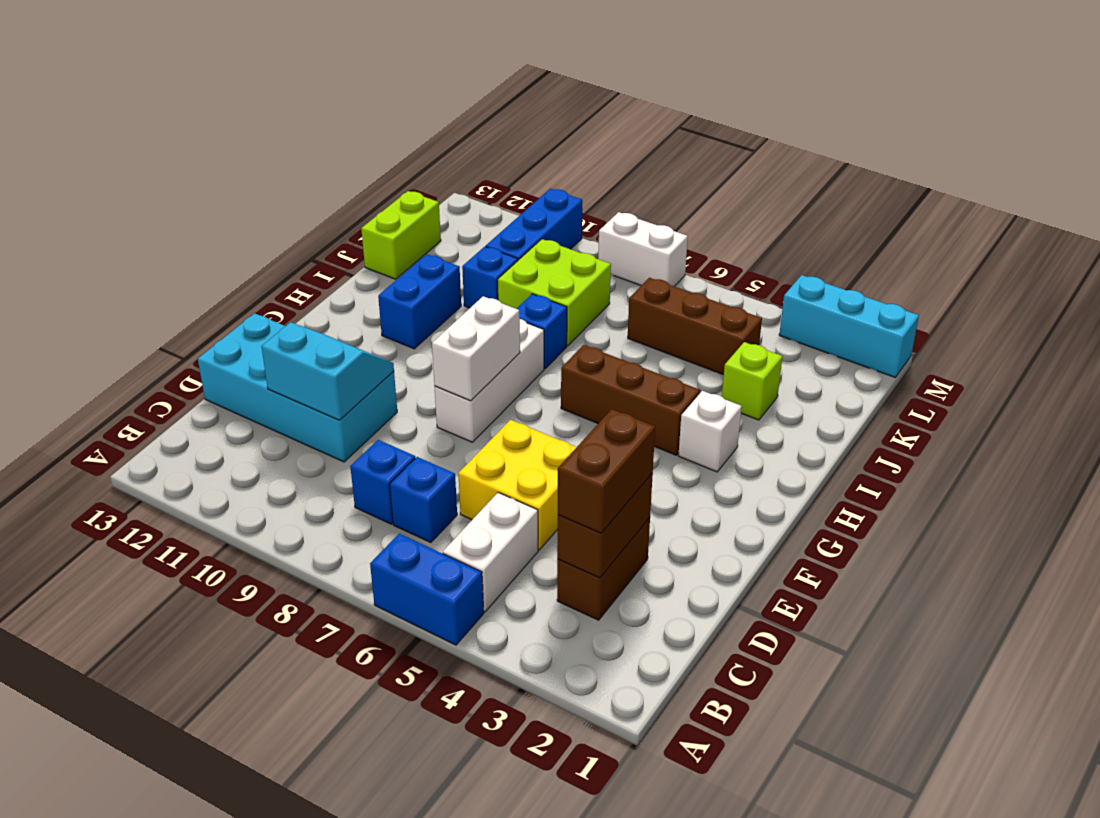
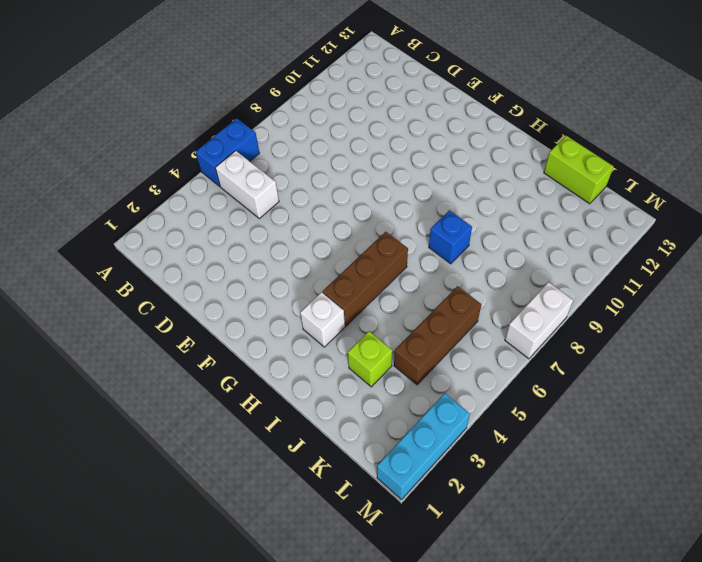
none -> brown brick C3:D3 level 1
none -> blue brick C7 level 1
none -> blue brick C8 level 1

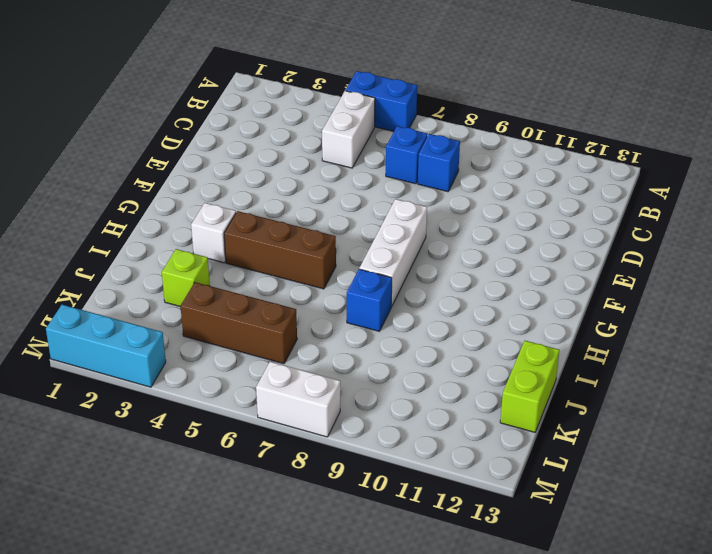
none -> brown brick C3:D3 level 1
none -> yellow brick D5:E6 level 1
none -> cyan brick D10:E13 level 1

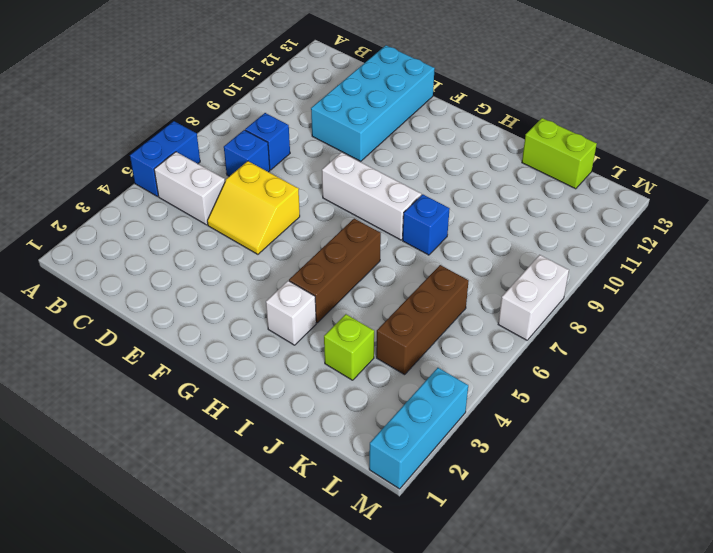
yellow slope D5:E6 level 1 top 6 -> yellow brick D5:E6 level 1
none -> brown brick C3:D3 level 1
none -> blue brick H11:I11 level 1
none -> lime brick J8:K9 level 1

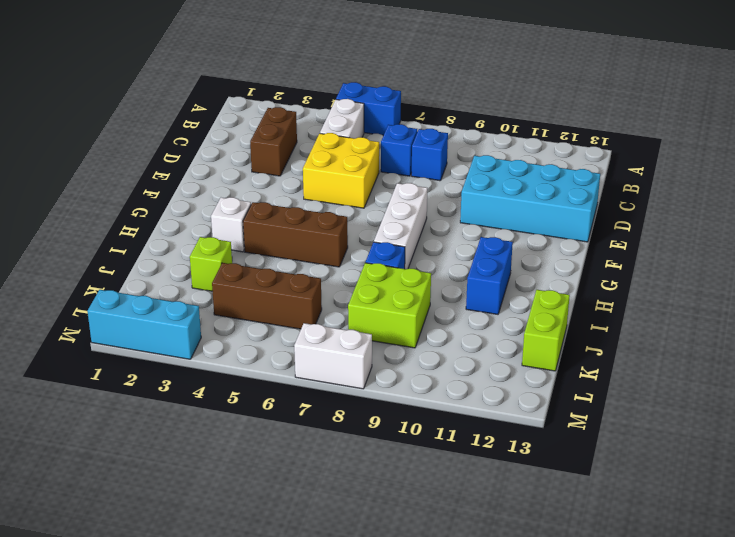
none -> blue brick J10 level 1
none -> blue brick K10:M10 level 1
none -> brown brick C3:D3 level 2

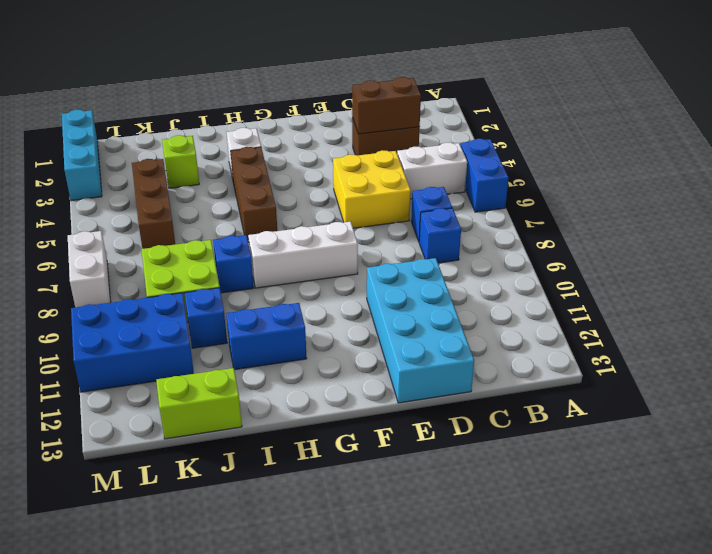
blue brick K10:M11 level 1 -> blue brick K10:M10 level 1
none -> cyan slope D10:E11 level 2 top D
none -> white brick F8:G8 level 2
none -> brown brick C3:D3 level 3

